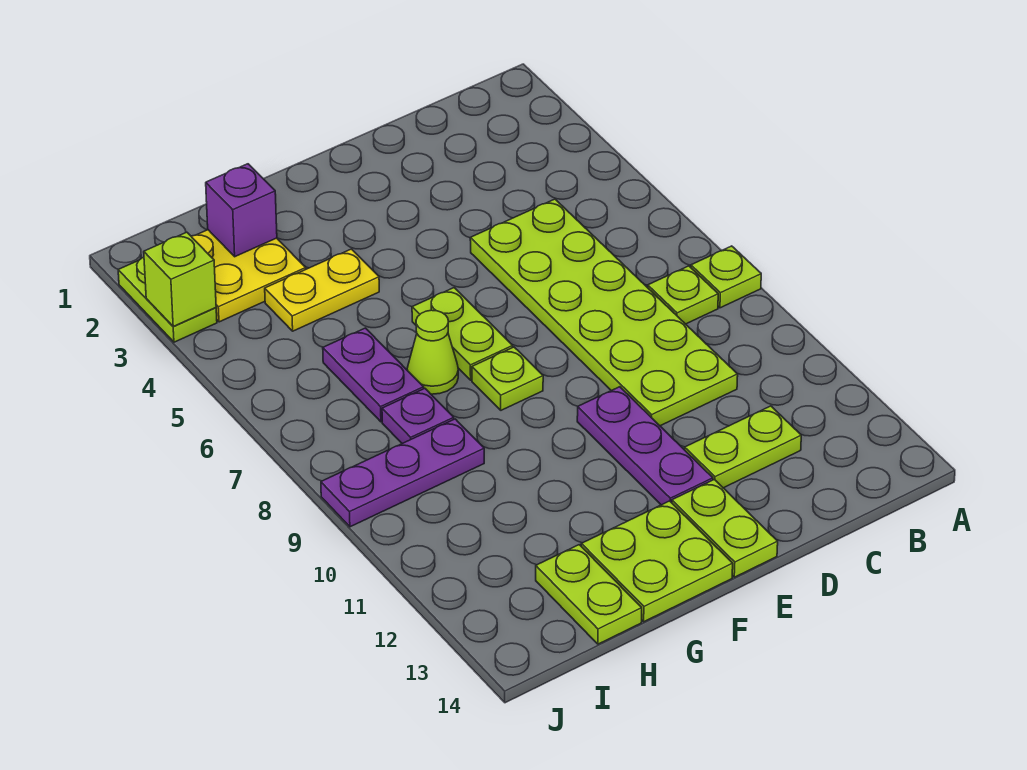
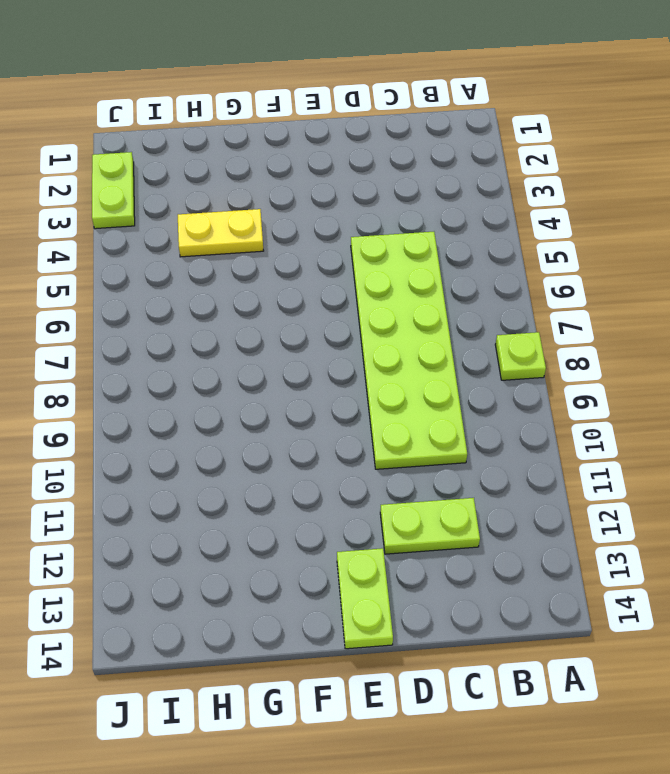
none -> lime plate B8 level 1
none -> purple plate E10:E12 level 1
none -> lime plate F6:F7 level 1

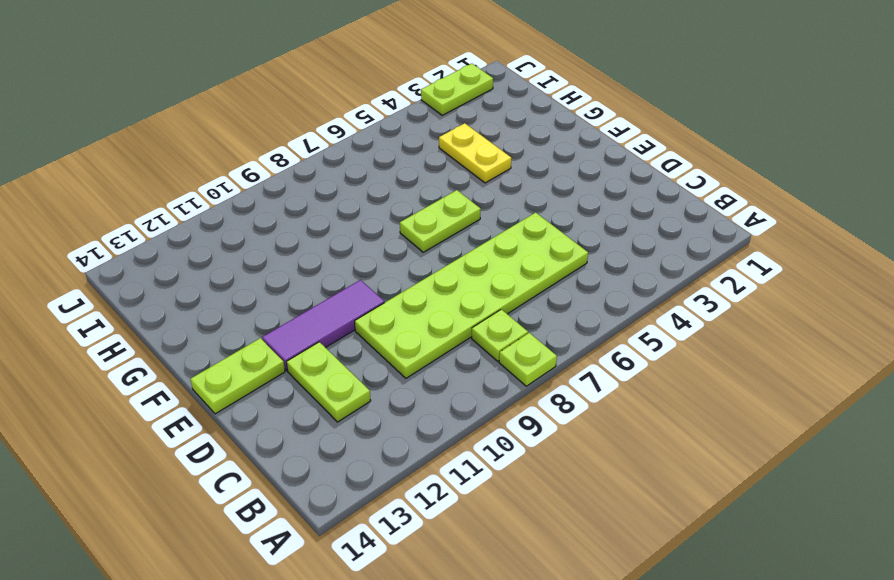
purple tile E10:E12 level 1 -> purple plate E10:E12 level 1
none -> lime plate F8 level 1
none -> lime plate F13:G14 level 1
none -> lime cone G7 level 1

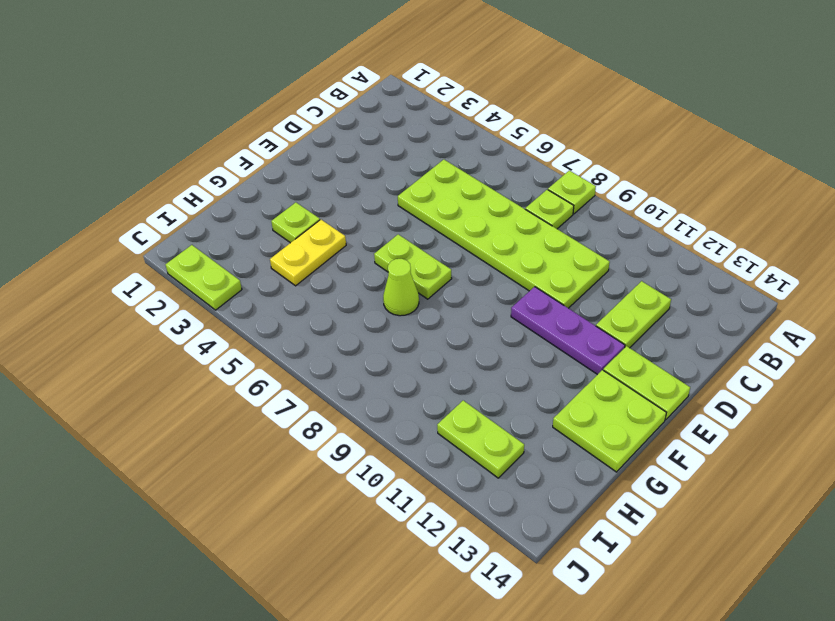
lime plate G3 level 1 -> lime plate F8 level 1
lime plate I11:I12 level 1 -> lime plate H13:H14 level 1
none -> yellow plate H2:I3 level 1
none -> purple plate H6:H7 level 1
none -> purple plate H8 level 1

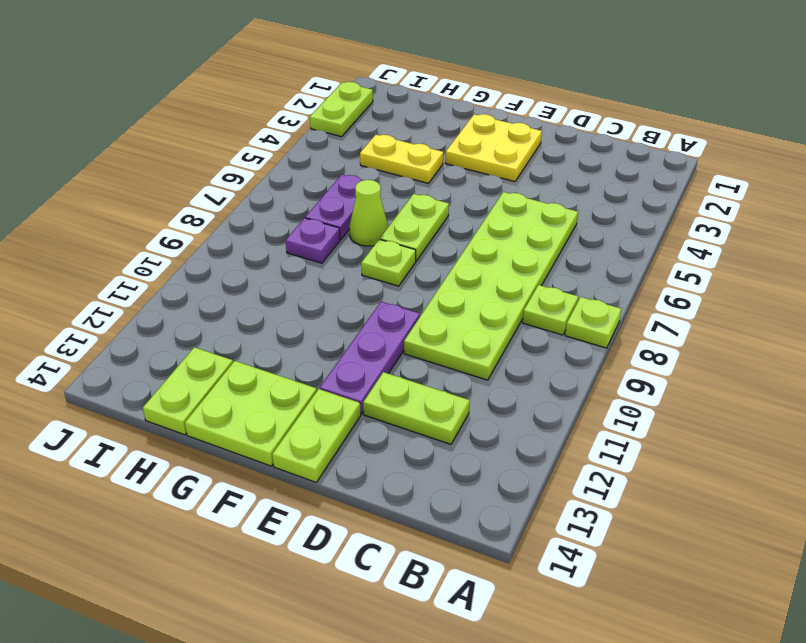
yellow plate E2:F3 level 1 -> yellow plate H2:I3 level 1
none -> purple plate H9:J9 level 1
none -> purple brick H2 level 2
none -> lime brick J3 level 2

